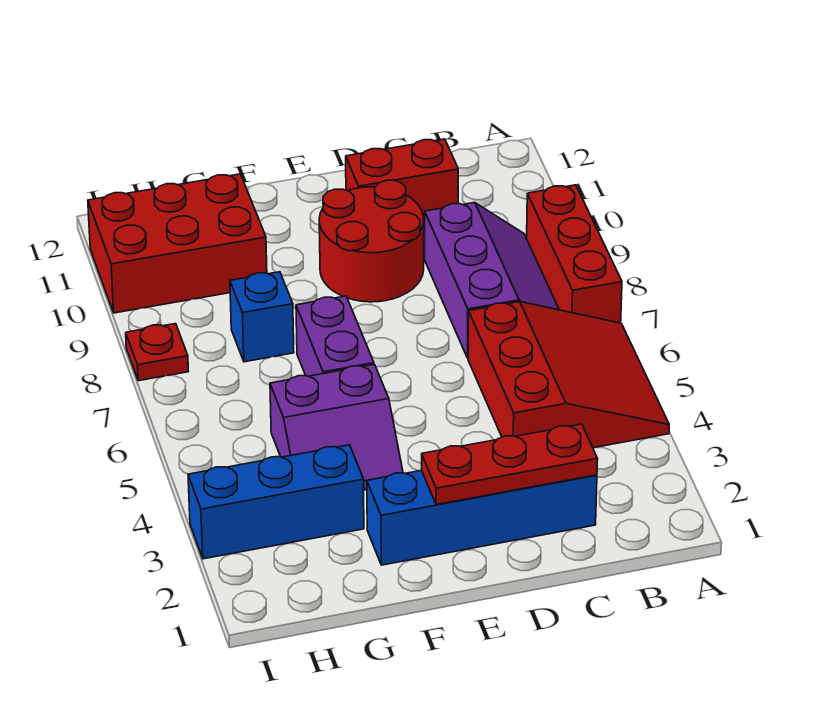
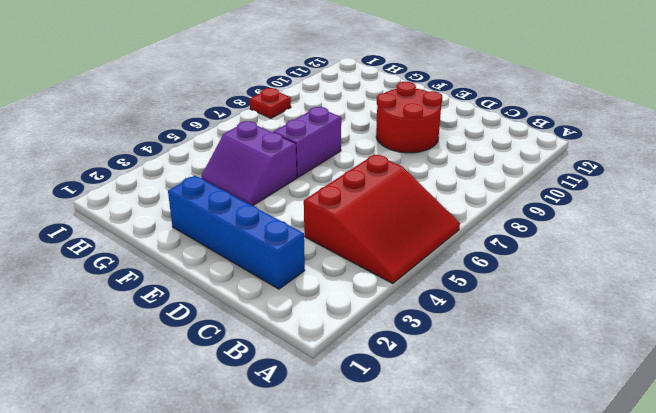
none -> red brick A7:A9 level 1
none -> purple slope B7:C9 level 1 top C
none -> red brick C11:D11 level 1

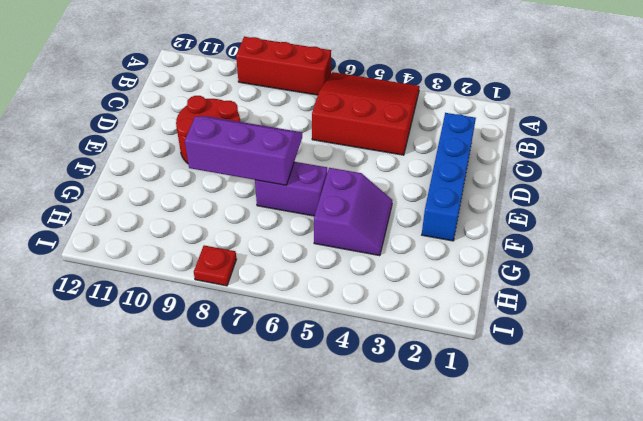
purple slope E7:F9 level 2 top F -> purple slope B7:C9 level 1 top C
none -> red brick C11:D11 level 1
none -> blue brick G3:I3 level 1
none -> blue brick G8 level 1

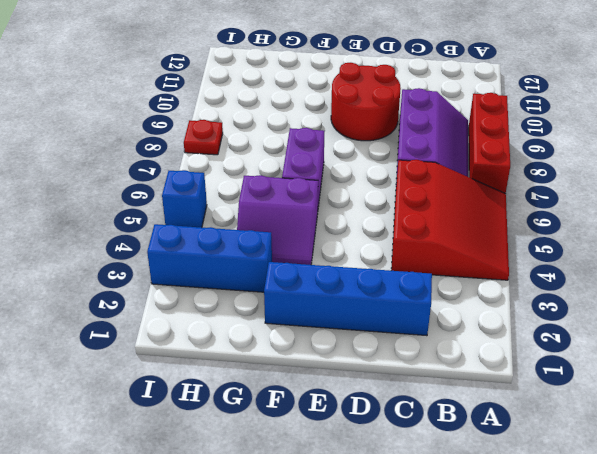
blue brick I5 level 1 -> blue brick G8 level 1
none -> red brick C11:D11 level 1
none -> red brick G10:I11 level 1
none -> red plate C2:E2 level 2

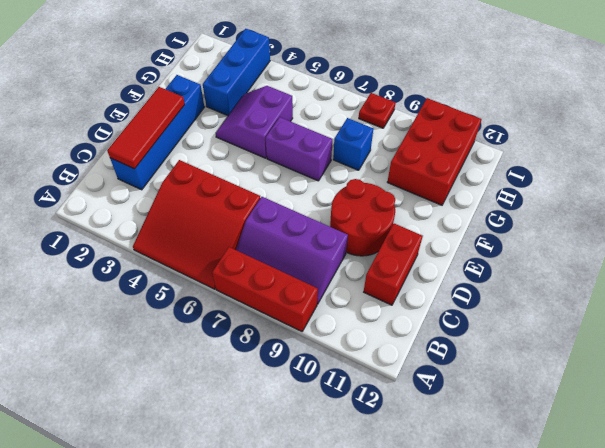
red tile C2:E2 level 2 -> red plate C2:E2 level 2

